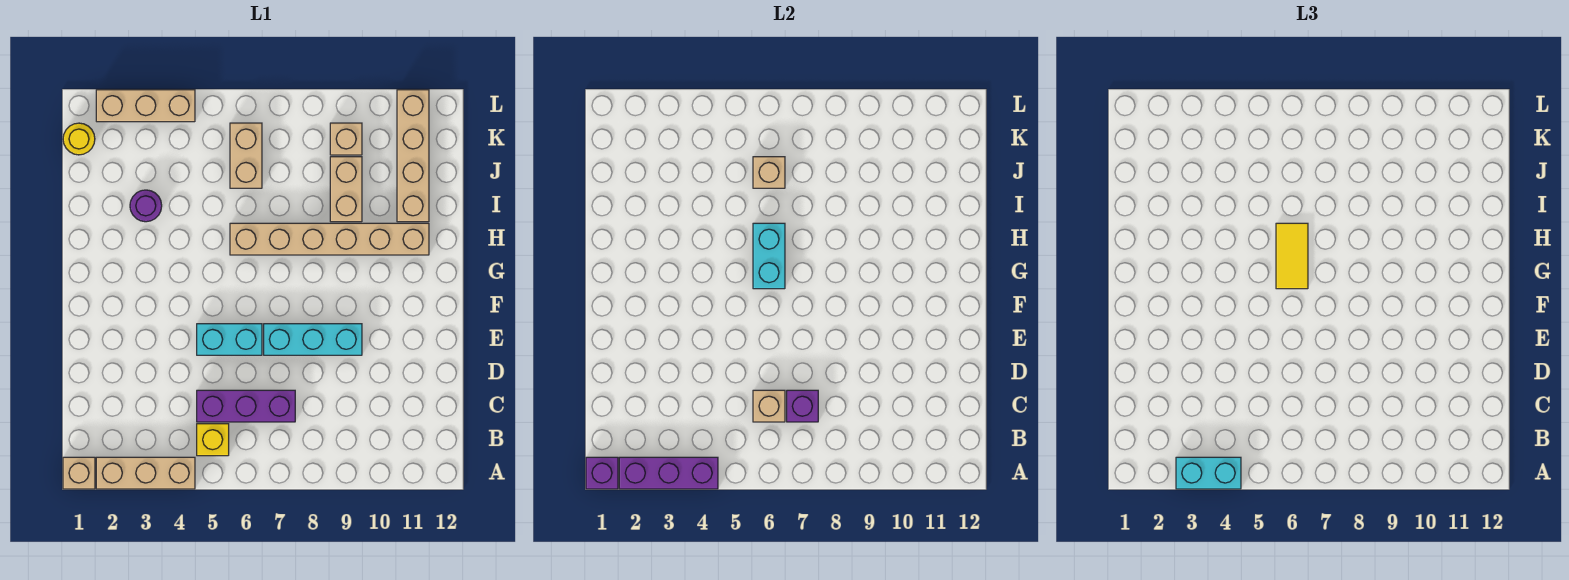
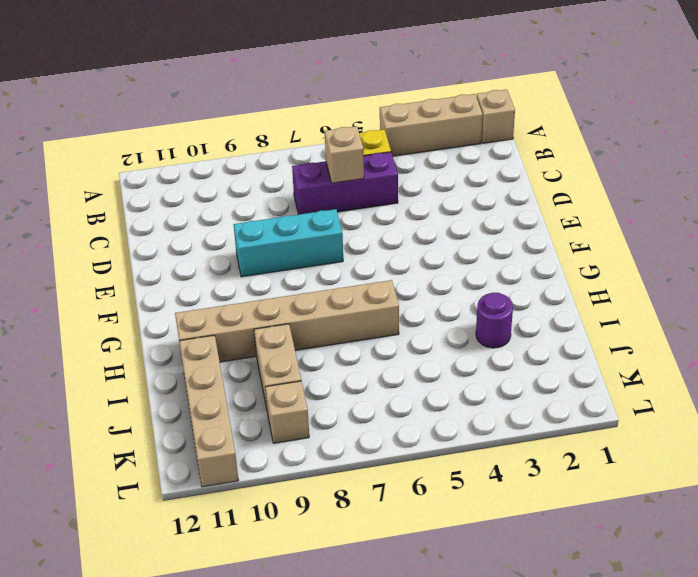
none -> cyan brick E5:E6 level 1
none -> tan brick J6:K6 level 1
none -> yellow round brick K1 level 1

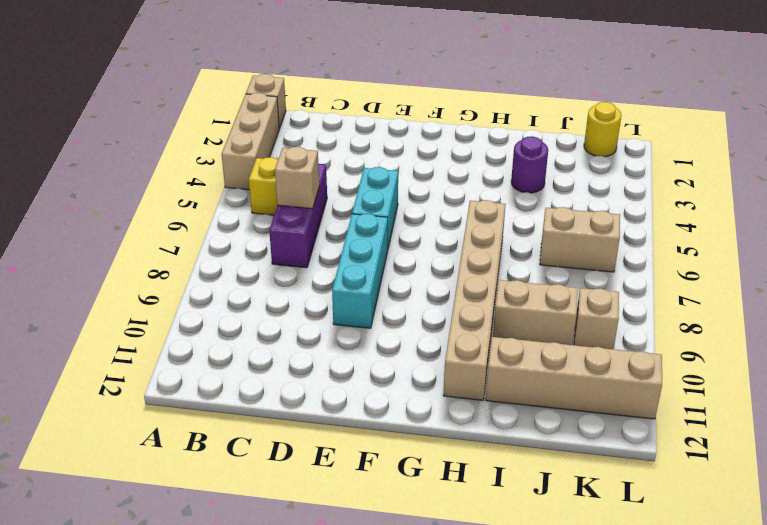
none -> tan brick L2:L4 level 1
none -> purple brick A1 level 2
none -> purple brick A2:A4 level 2

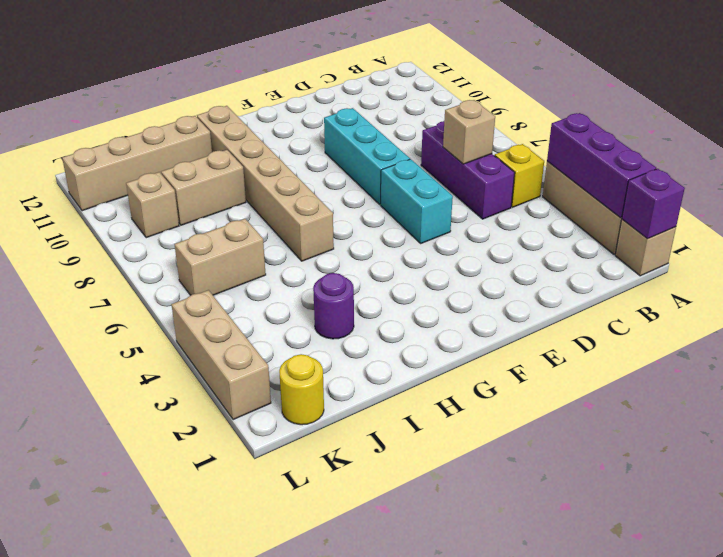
none -> purple brick C7 level 2
none -> cyan brick G6:H6 level 2
none -> tan brick J6 level 2

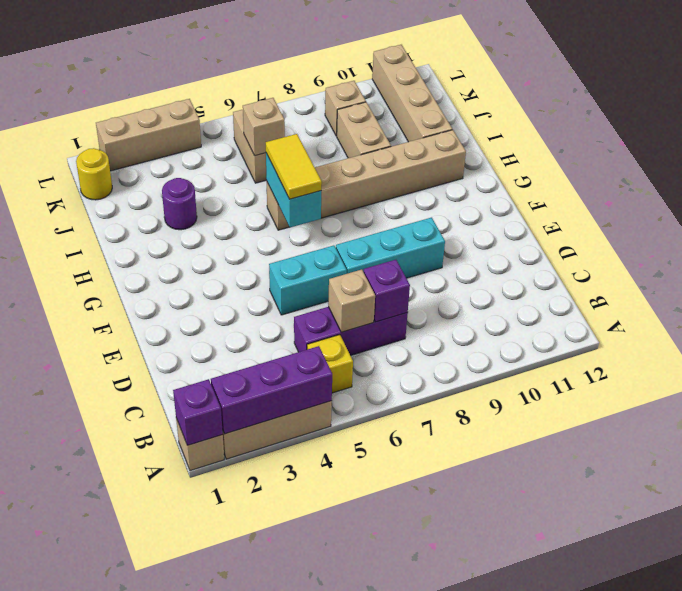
none -> cyan brick A3:A4 level 3

